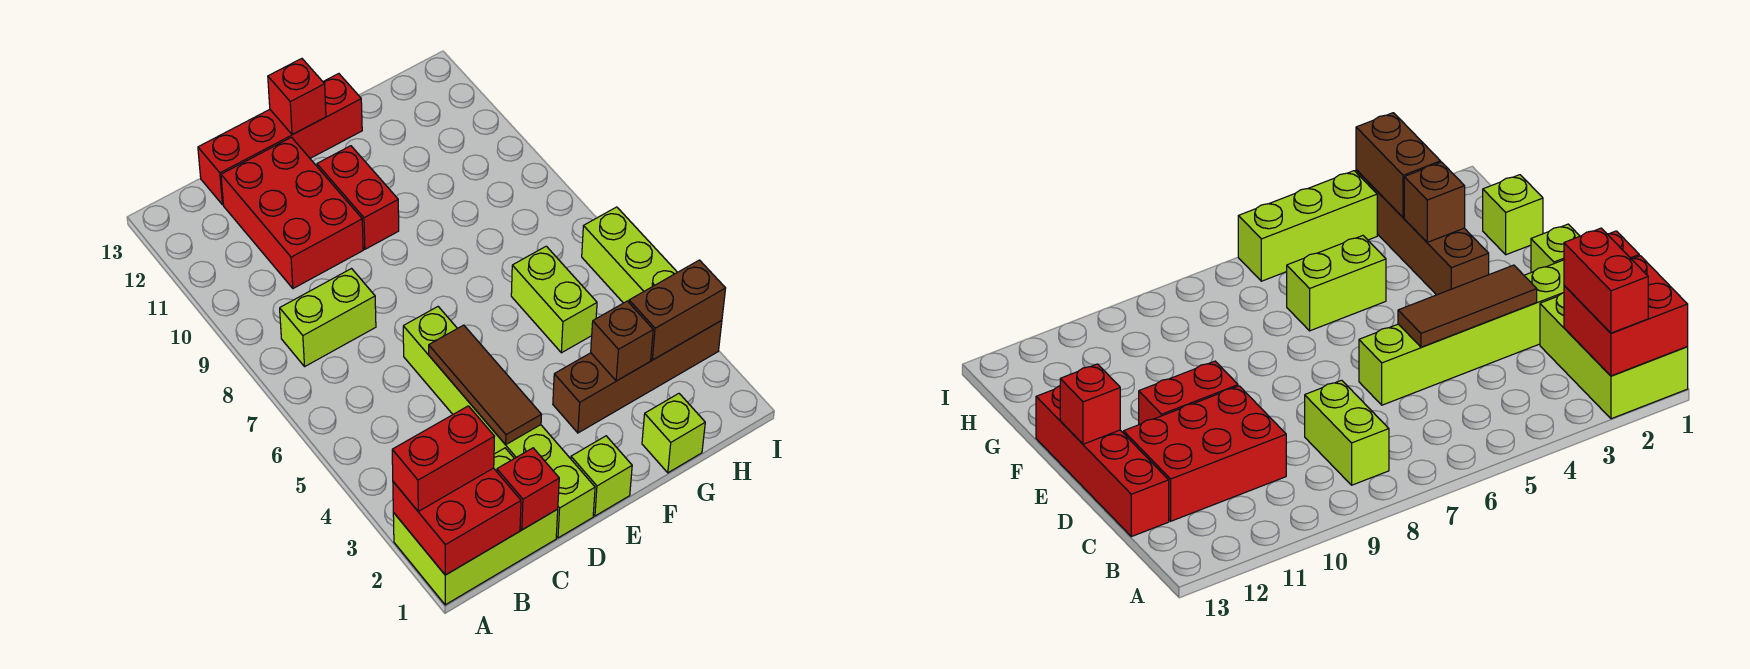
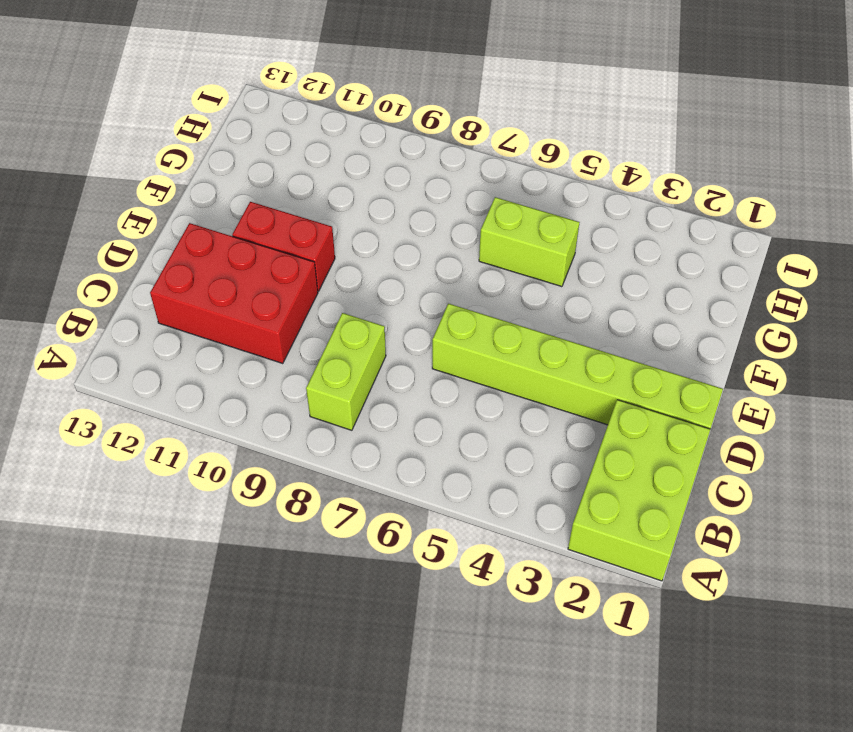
none -> red brick C13:F13 level 1
none -> lime brick E1 level 1
none -> brown brick F3:I3 level 1

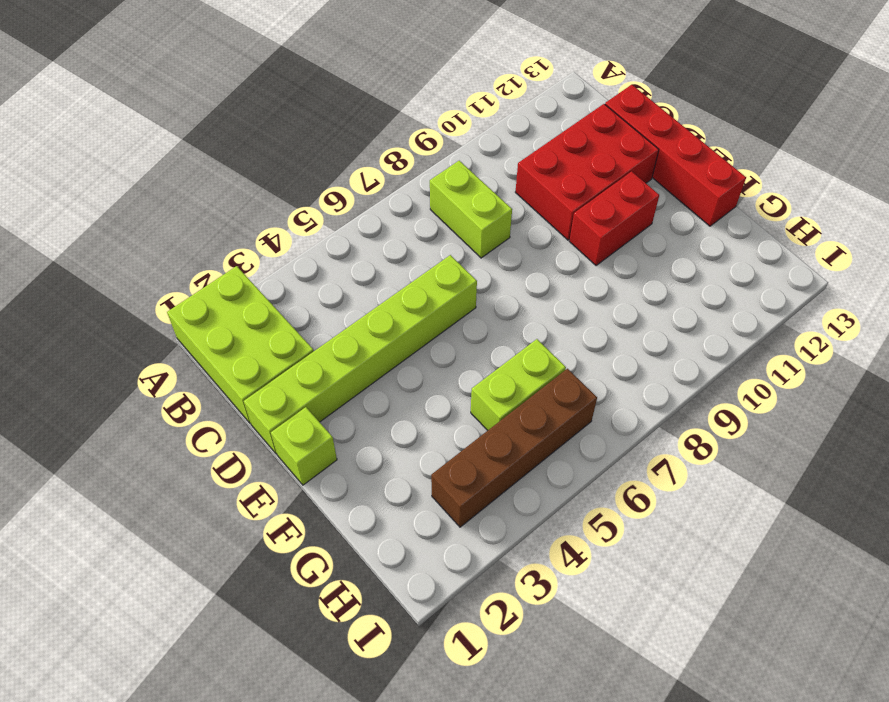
brown brick H3:H6 level 1 -> brown brick F3:I3 level 1
none -> lime brick G1 level 1
none -> lime brick I4:I6 level 1
none -> red brick A1:B2 level 2

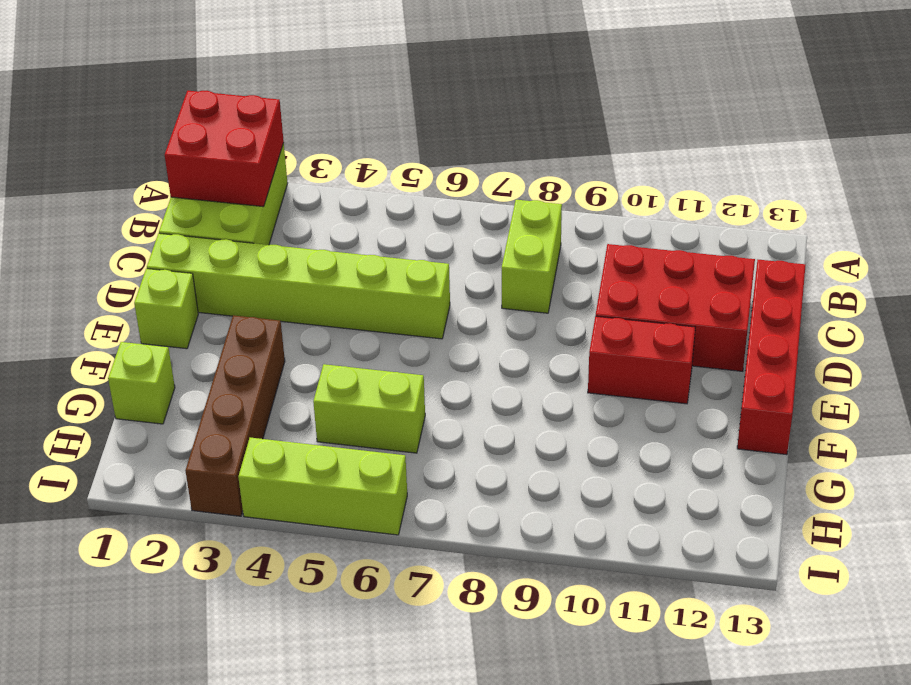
none -> red brick C1 level 2
none -> brown tile D3:D5 level 2
none -> red brick E13 level 2

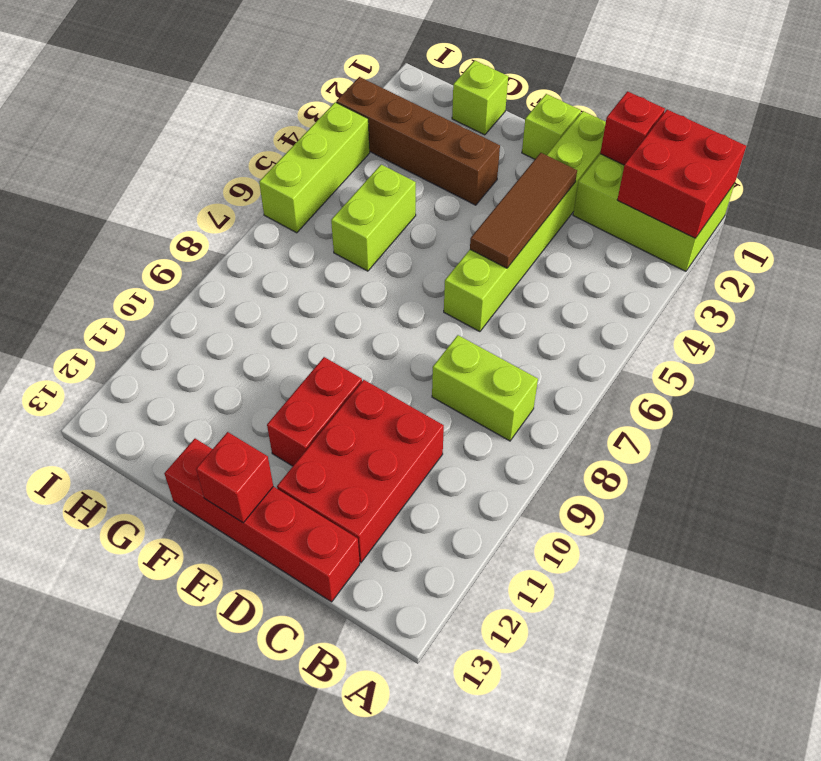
none -> brown brick G3 level 2
none -> brown brick H3:I3 level 2
none -> red brick A2:B2 level 3

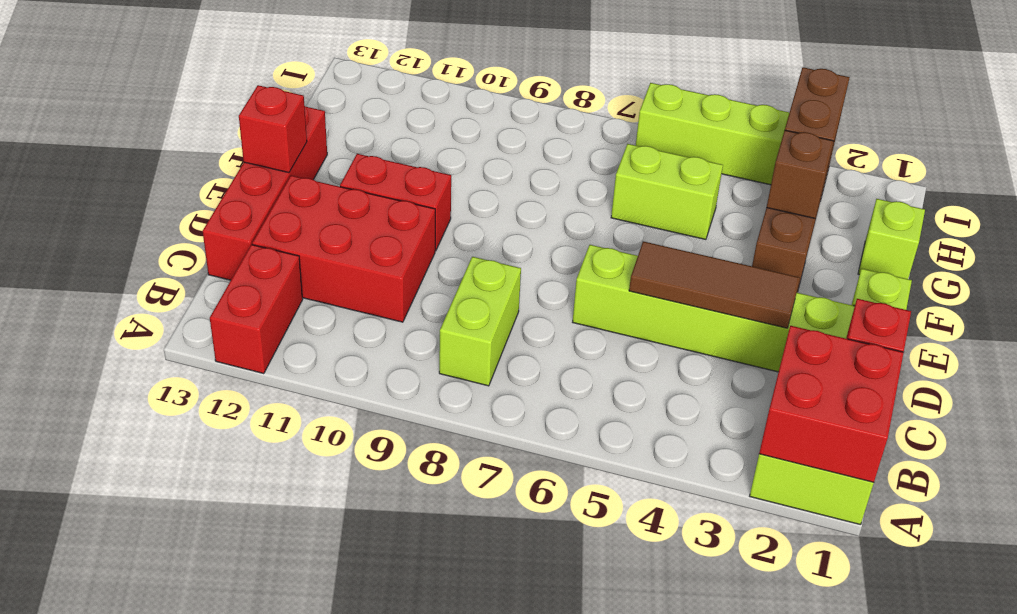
red brick A12:B12 level 1 -> red brick A2:B2 level 3

